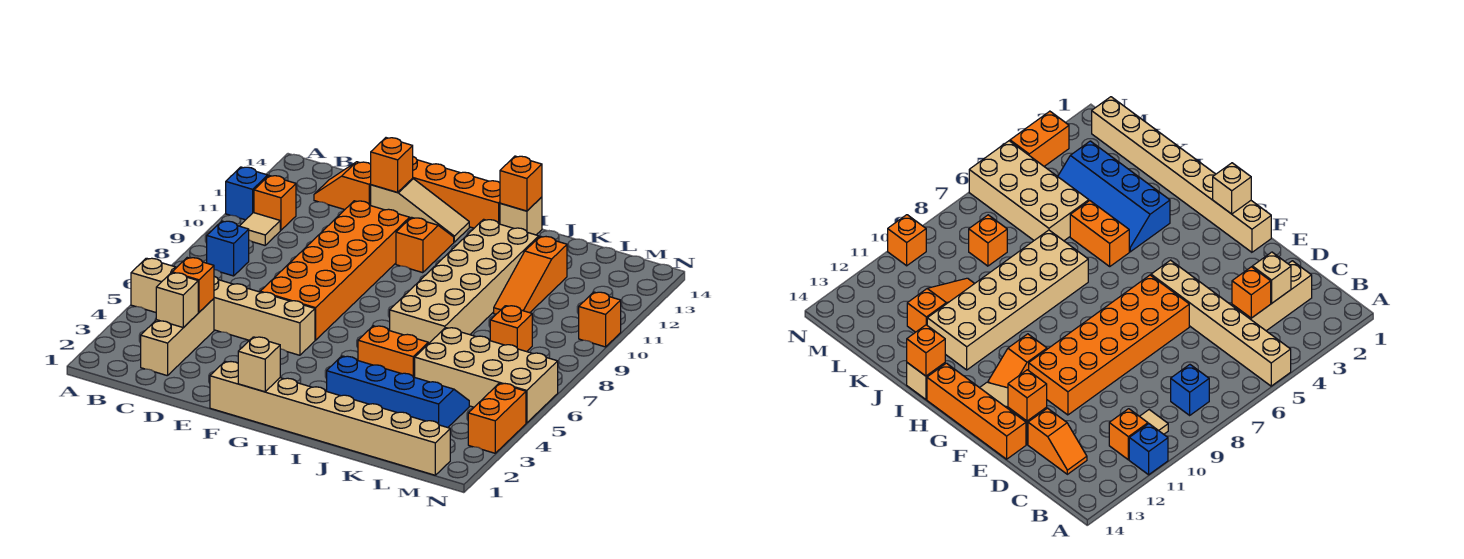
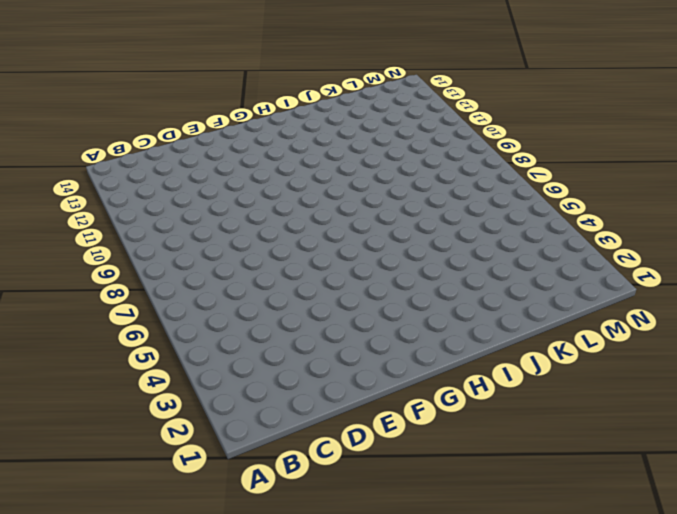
none -> tan brick A5:F5 level 1
none -> blue brick A11 level 1
none -> blue brick B8 level 1

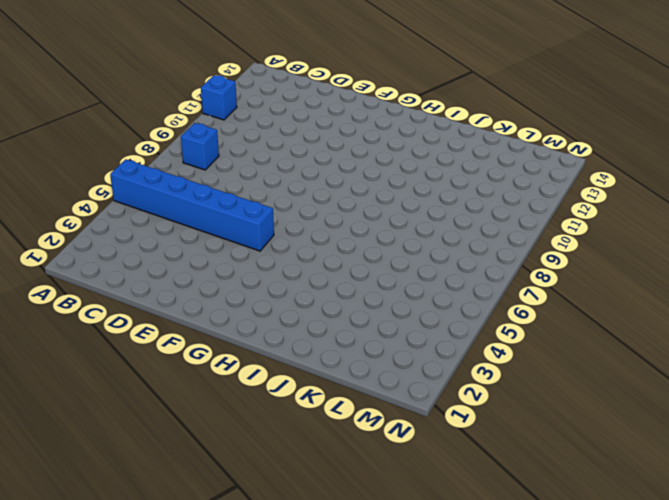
blue brick A5:F5 level 1 -> tan brick A5:F5 level 1
none -> tan tile B10 level 1
none -> orange brick B11 level 1
none -> tan brick C2:C4 level 1

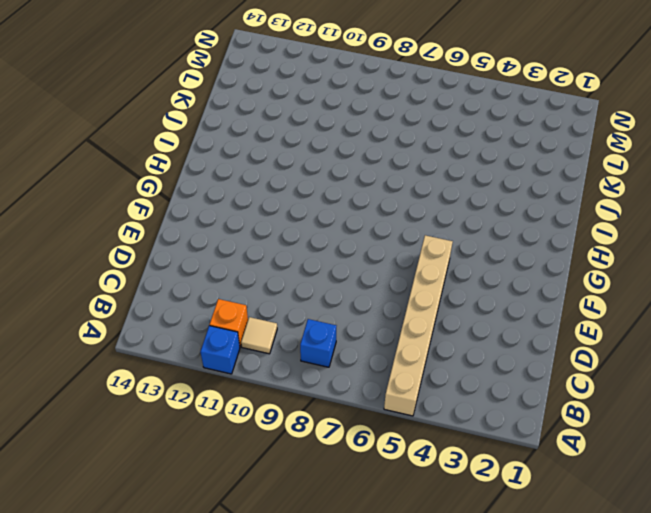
none -> tan brick C2:C4 level 1
none -> orange slope C13:D13 level 1 top D
none -> orange brick E6:F11 level 1

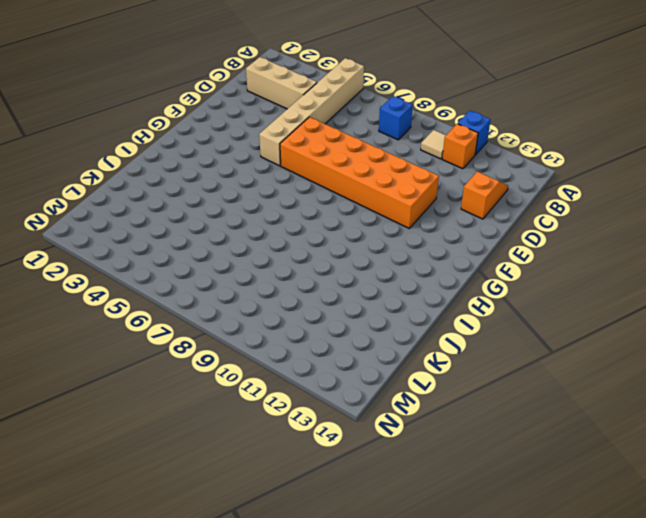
none -> tan slope E13:G13 level 1 top E
none -> orange brick E14:H14 level 1
none -> tan brick F1:M1 level 1

